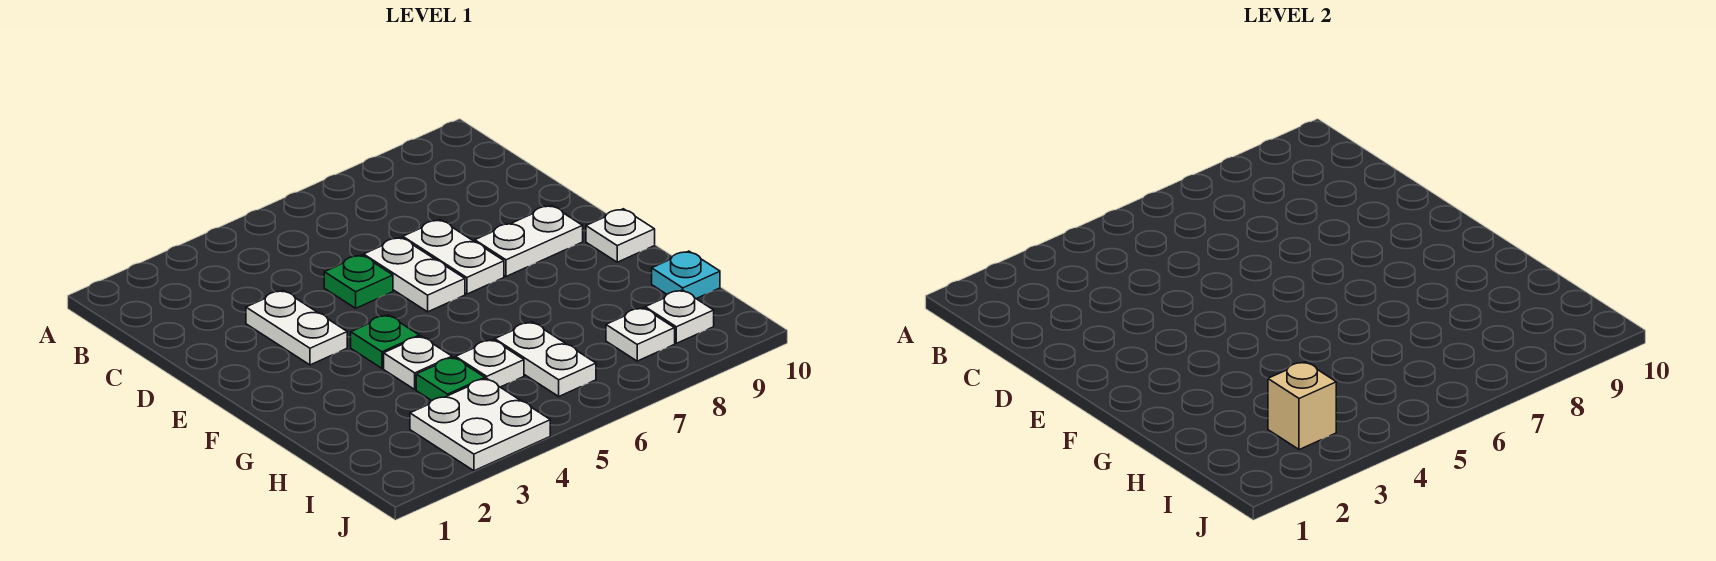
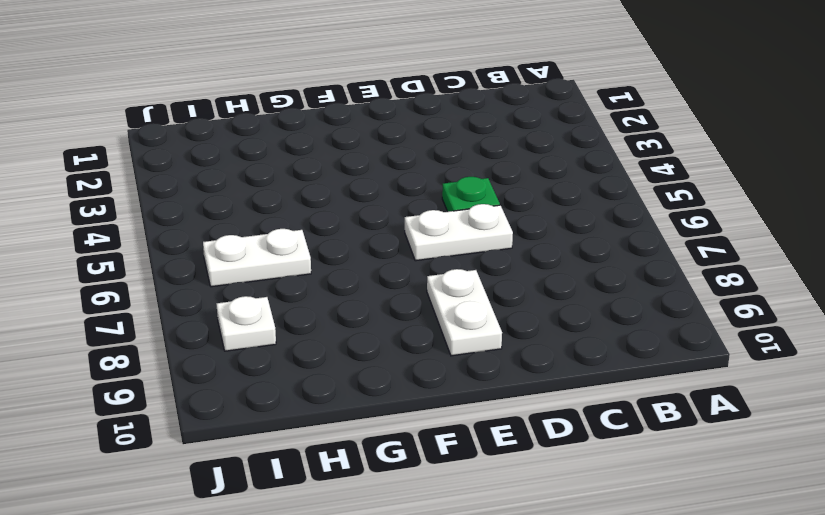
none -> white plate D3:E3 level 1
none -> white plate D7:E7 level 1
none -> green plate F4 level 1

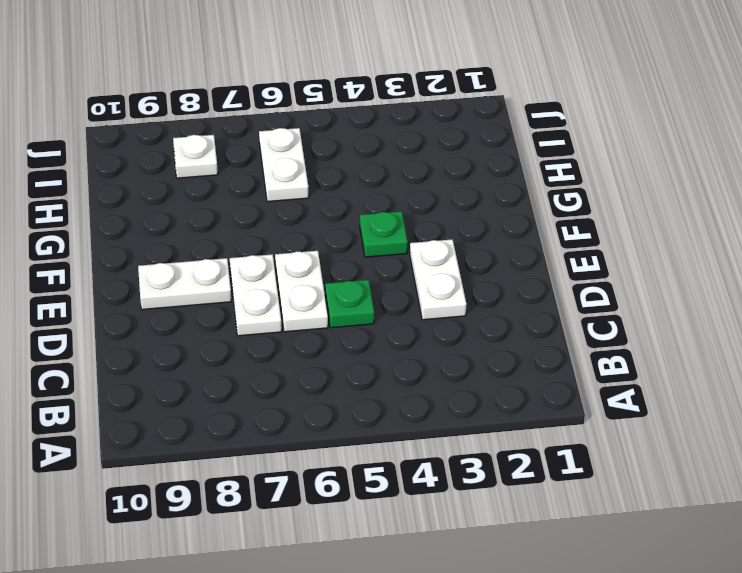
none -> white plate F10 level 1
none -> white plate G4 level 1
none -> green plate H4 level 1

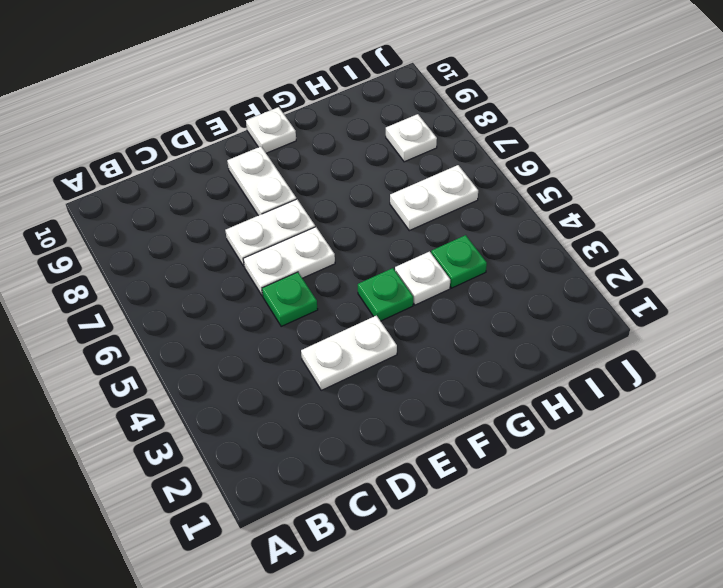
none -> white plate H5 level 1
none -> cyan plate H10 level 1
none -> white plate I3:J4 level 1

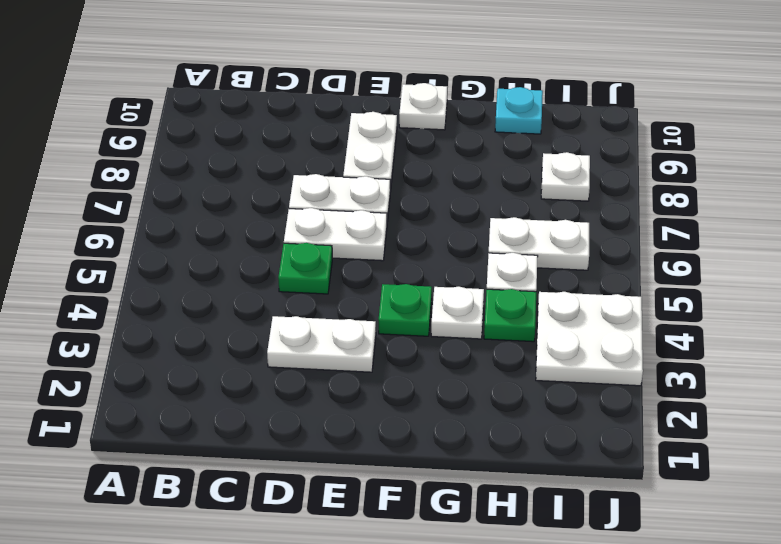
none -> white plate I9 level 1
none -> tan brick I3 level 2

